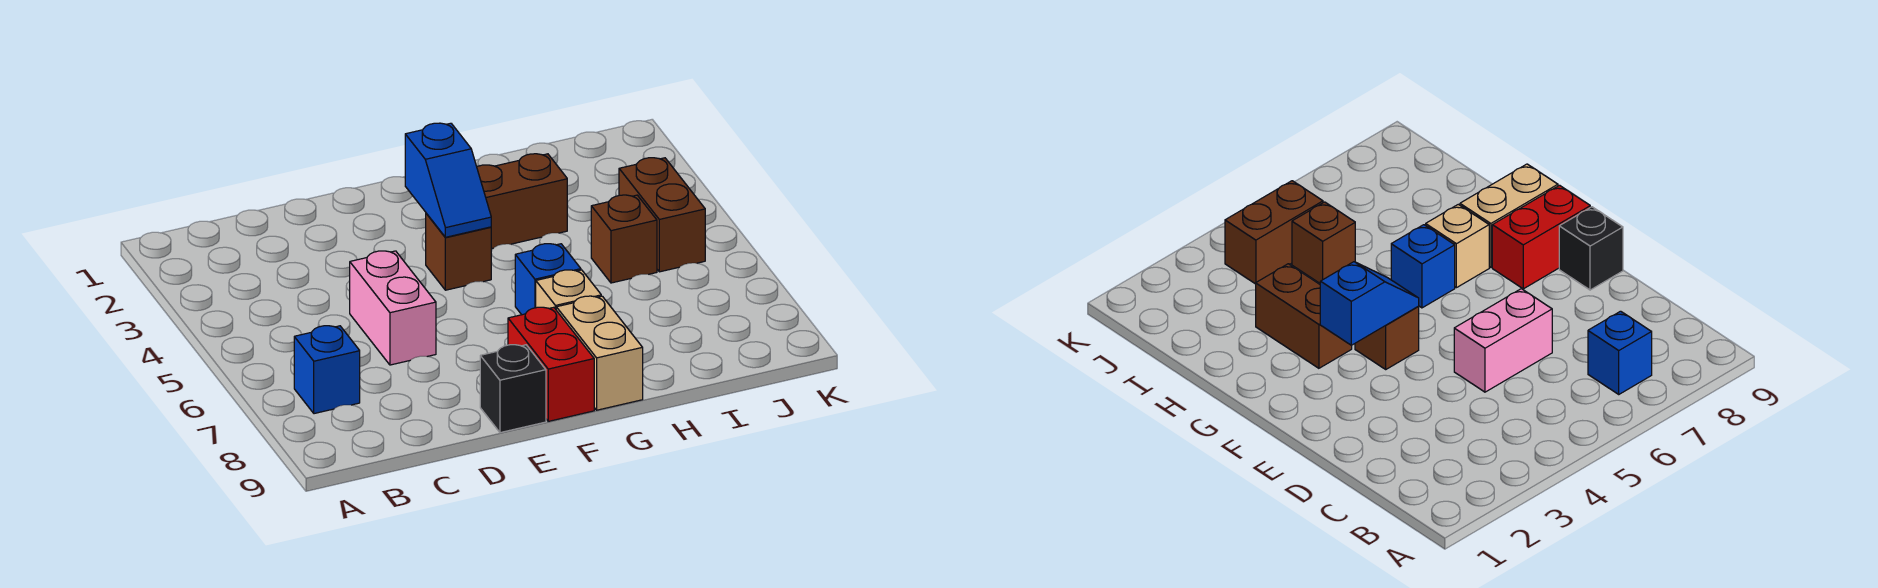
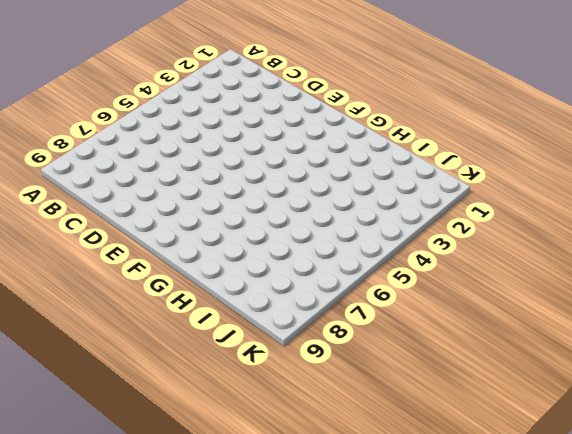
none -> blue brick B7 level 1
none -> pink brick D5:D6 level 1
none -> black brick E9 level 1

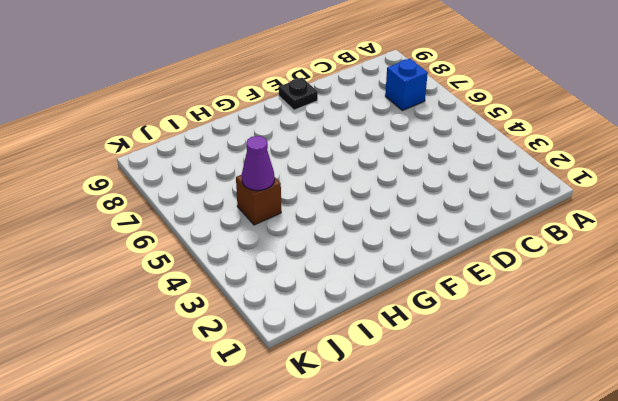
black plate E9 level 1 -> black brick E9 level 1
purple cone I5 level 2 -> none
none -> pink brick D5:D6 level 1
none -> brown brick F4 level 1
none -> red brick F8:F9 level 1

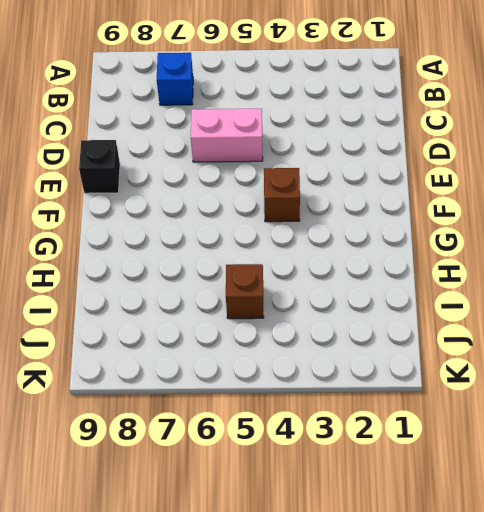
none -> red brick F8:F9 level 1
none -> brown brick G3:H3 level 1
none -> blue brick G6 level 1

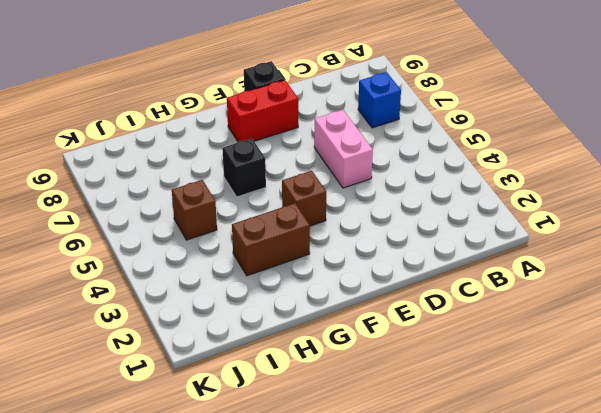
red brick E8:F8 level 1 -> red brick F8:F9 level 1
black brick G6 level 1 -> blue brick G6 level 1
none -> tan brick G7 level 1
none -> tan brick G8:G9 level 1
none -> brown brick J4:J5 level 1

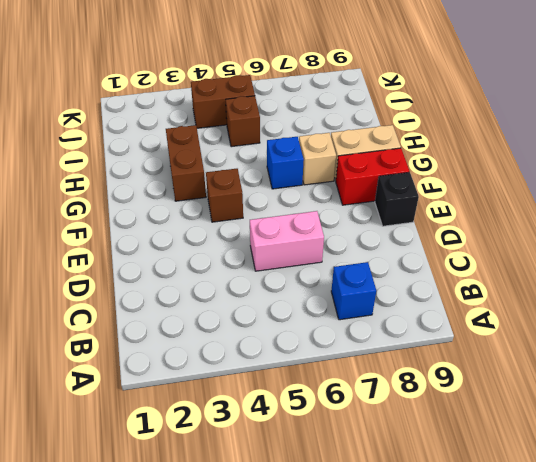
none -> blue slope F3:F4 level 2 top 3

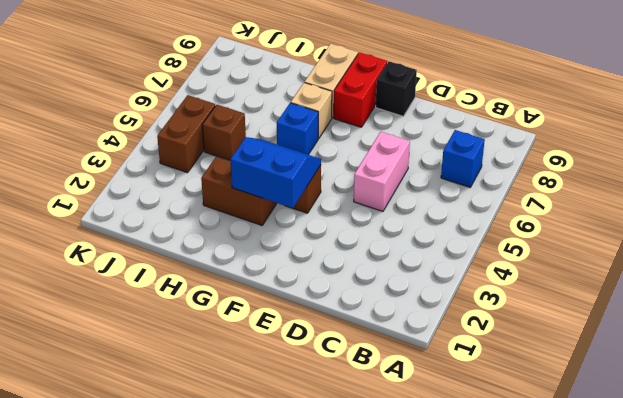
blue slope F3:G4 level 2 top 3 -> blue slope F3:F4 level 2 top 3

